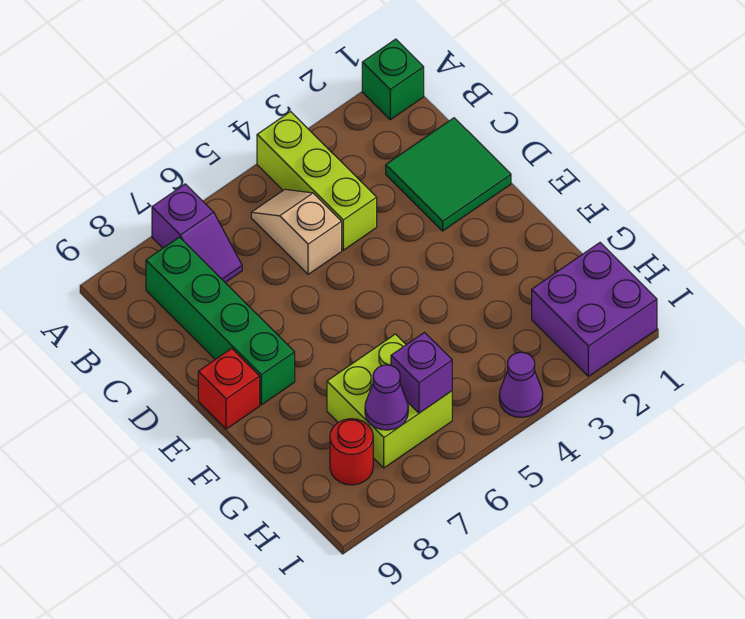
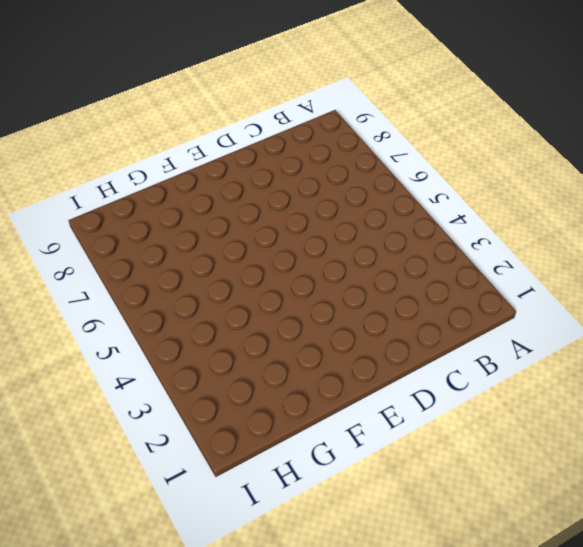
none -> green brick A1 level 1
none -> lime brick A4:C4 level 1
none -> purple slope A7:B7 level 1 top A

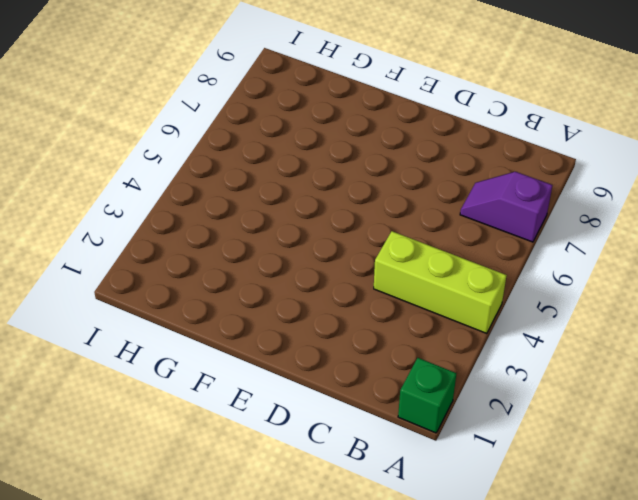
none -> tan slope B5:C5 level 1 top C
none -> green brick B8:E8 level 1
none -> green tile C1:D2 level 1

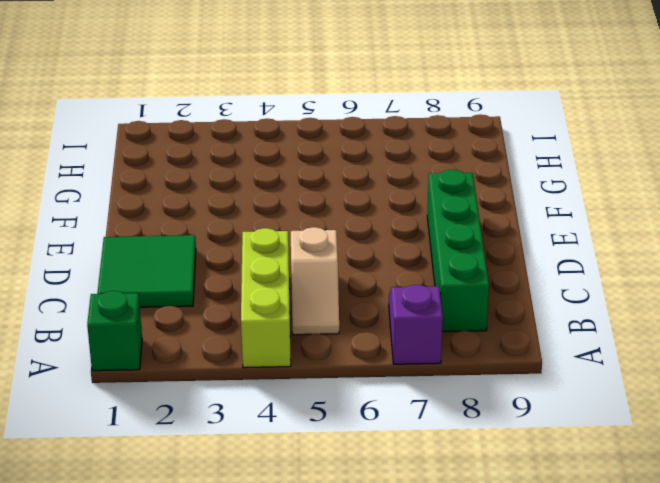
none -> red brick E9 level 1
none -> lime brick G6:H7 level 1
none -> purple brick H1:I2 level 1

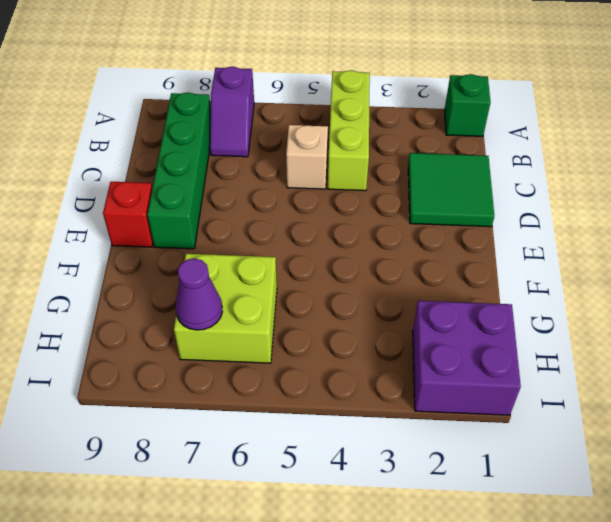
none -> red round brick H8 level 1
none -> purple cone I4 level 1
none -> purple brick H6 level 2

